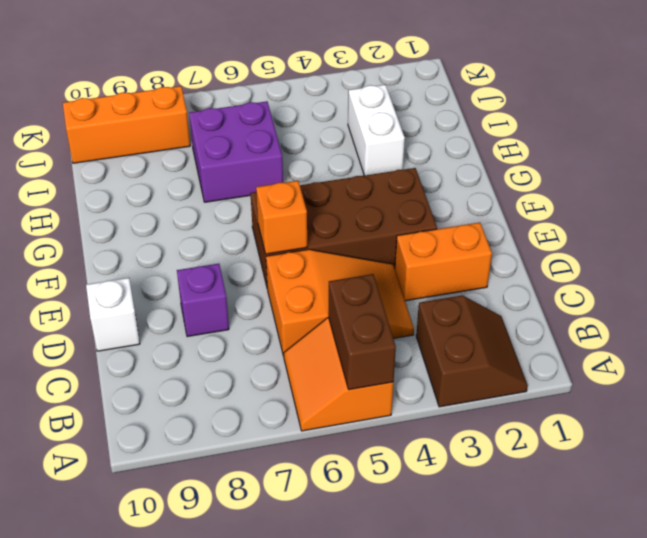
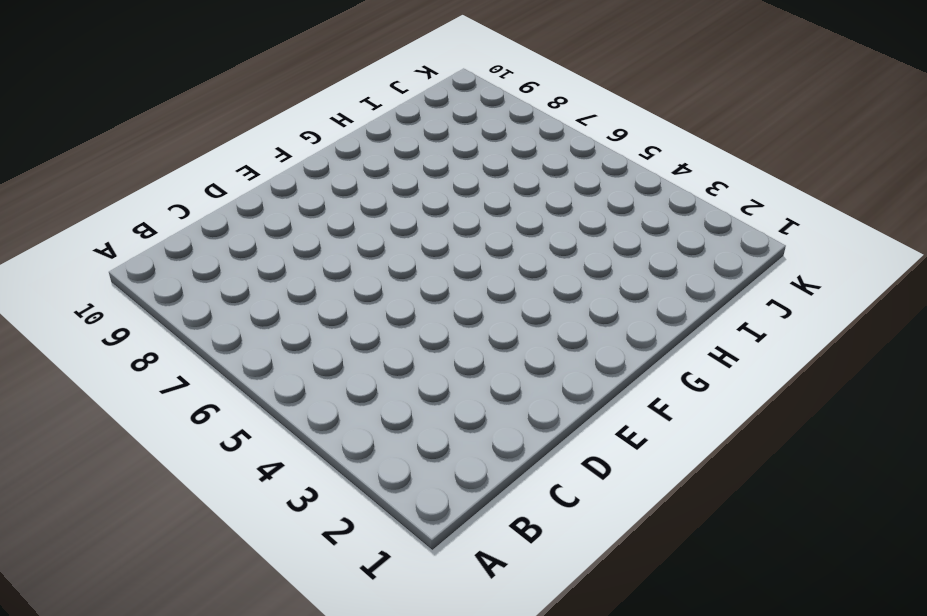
none -> brown slope A2:B3 level 1 top 3
none -> orange slope A5:B6 level 1 top 5
none -> orange slope C4:D6 level 1 top 6

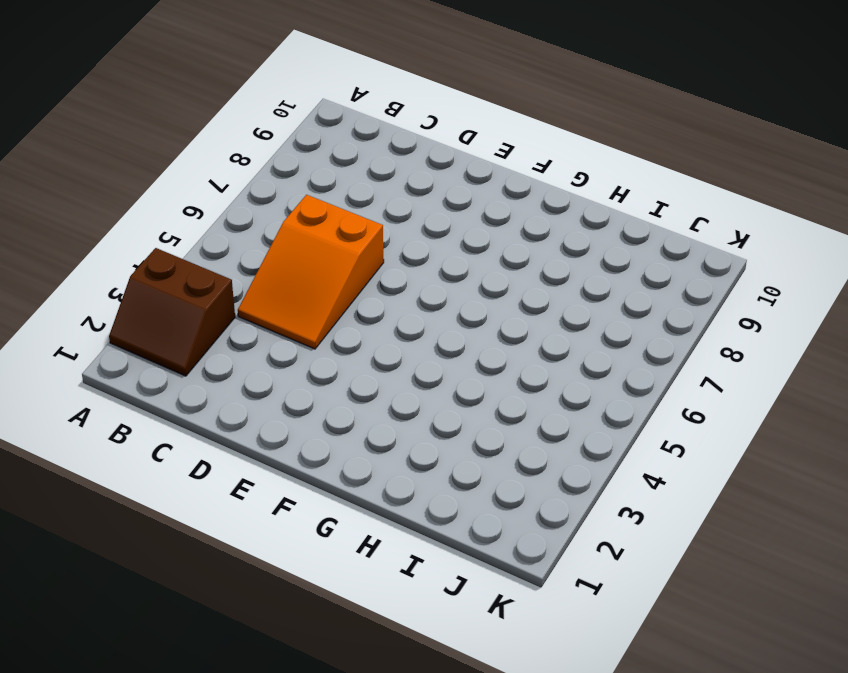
none -> orange slope A5:B6 level 1 top 5
none -> orange brick D2:D3 level 1
none -> purple brick D8 level 1

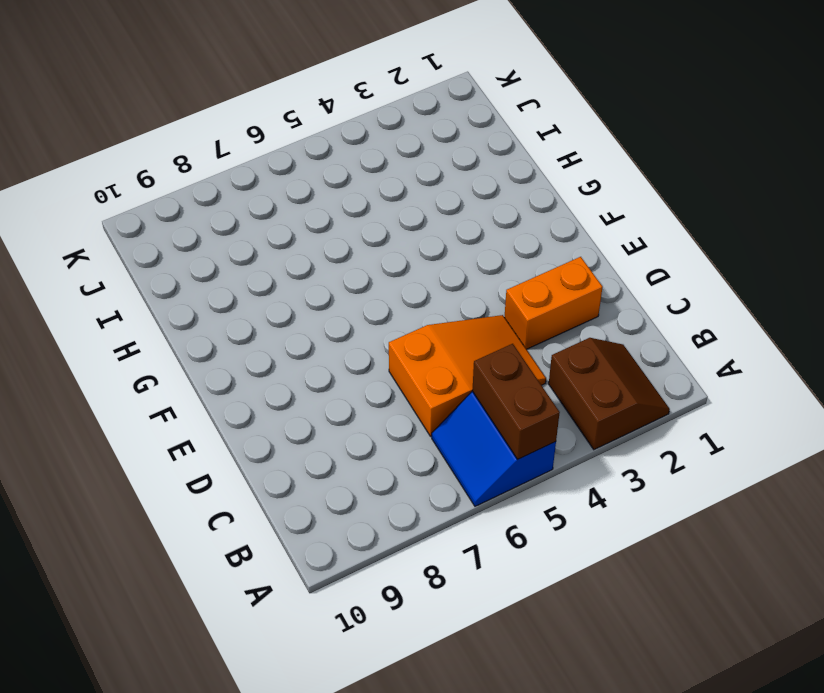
blue slope A5:B6 level 1 top 5 -> orange slope A5:B6 level 1 top 5
none -> purple brick D8 level 1
none -> white brick D10 level 1
none -> brown brick E3:F6 level 1

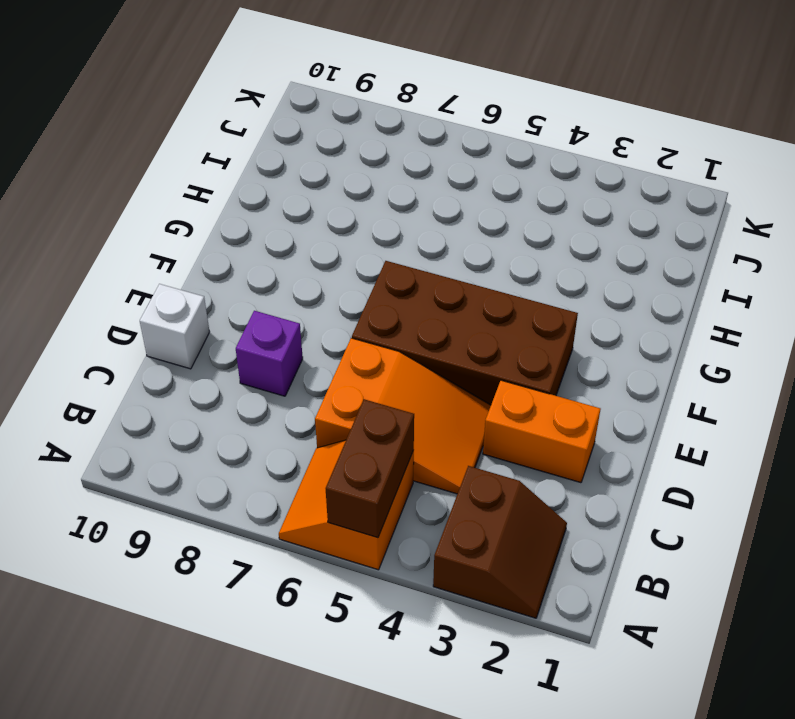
none -> white brick H3:I3 level 1
none -> purple brick H6:I7 level 1
none -> orange brick J8:J10 level 1

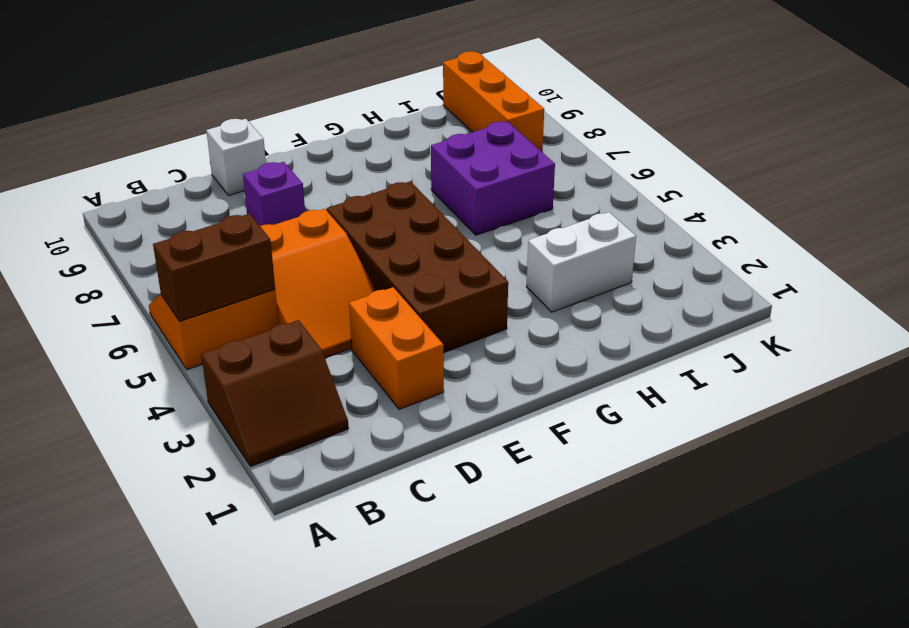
none -> orange brick E6 level 2

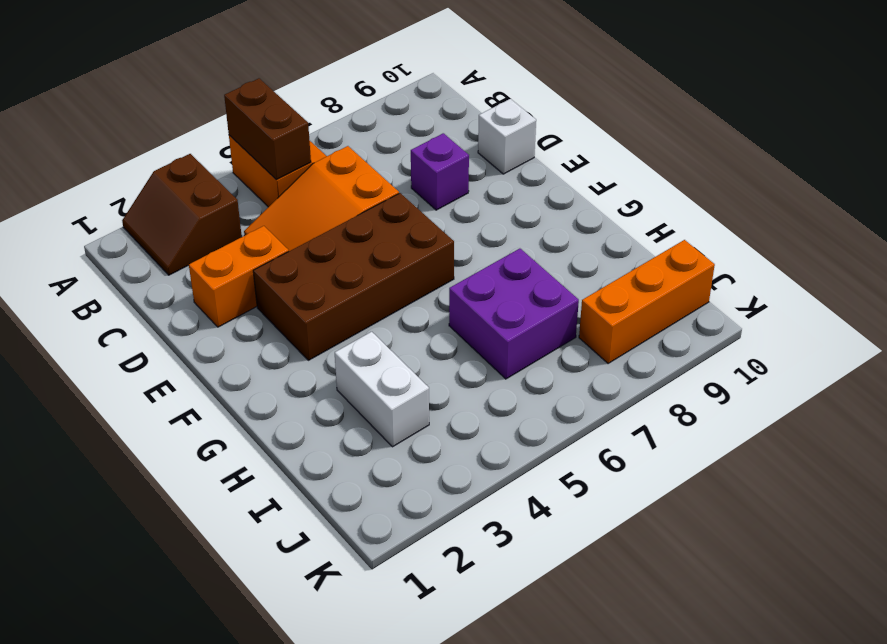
none -> orange brick E6 level 2

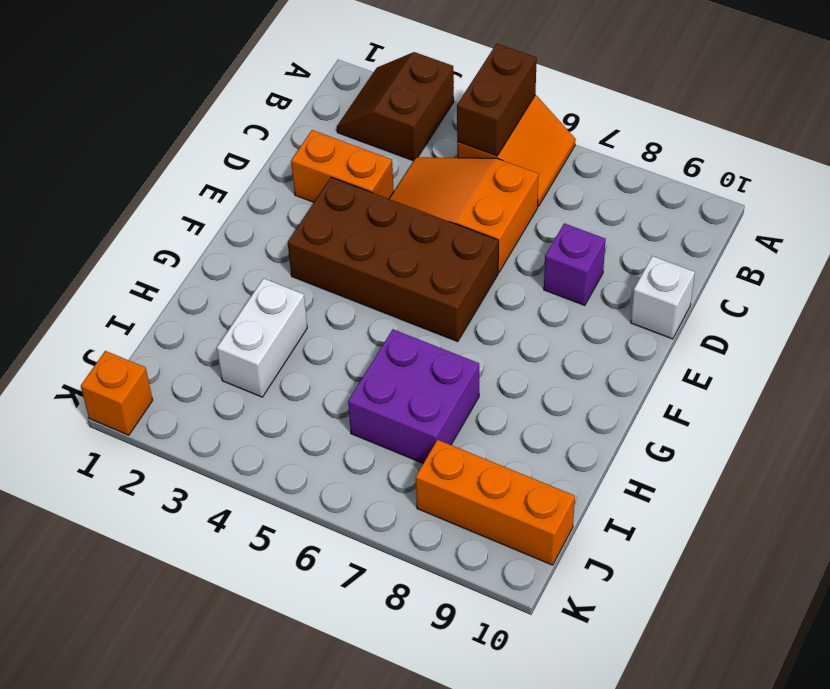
orange brick K1 level 1 -> orange brick E6 level 2

